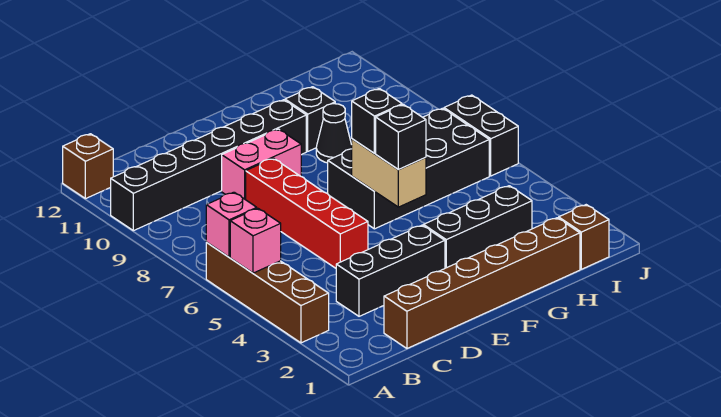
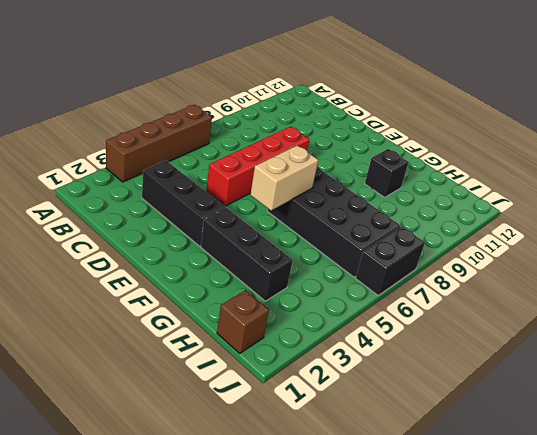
none -> black brick A10:F10 level 1
none -> brown brick A12 level 1
none -> brown brick C1:H1 level 1

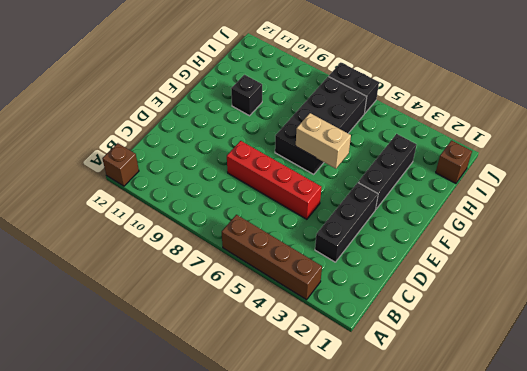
none -> black brick A10:F10 level 1
none -> brown brick C1:H1 level 1
none -> pink brick D9:E9 level 1

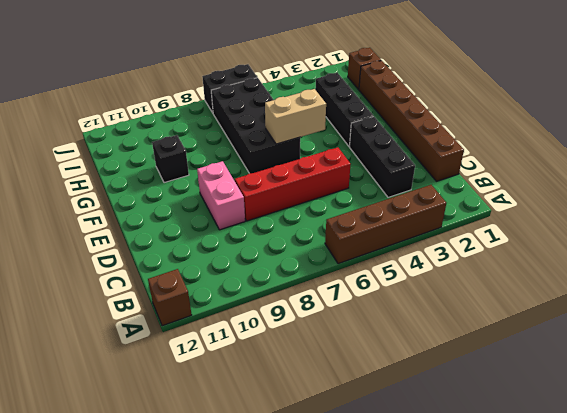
none -> black brick A10:F10 level 1
none -> black cone G9 level 1
none -> pink brick A5 level 2

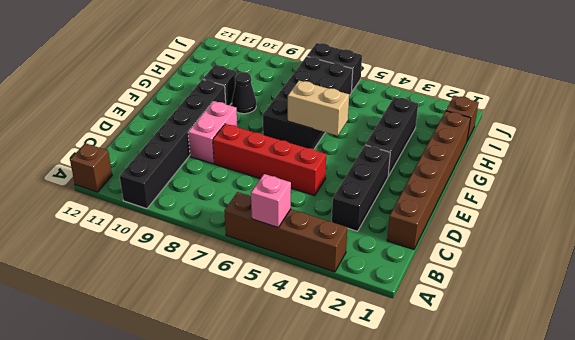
none -> pink brick A6 level 2
none -> black brick F5 level 3
none -> black brick F6 level 3

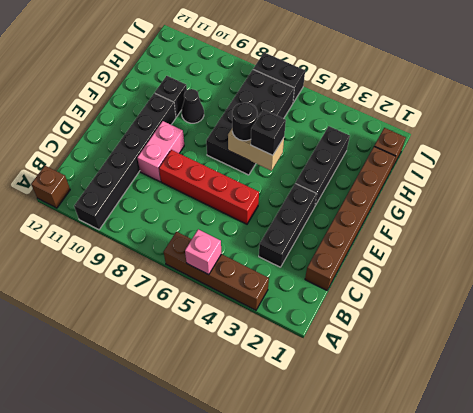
black round brick F6 level 3 -> black brick F6 level 3
none -> pink brick A6 level 2

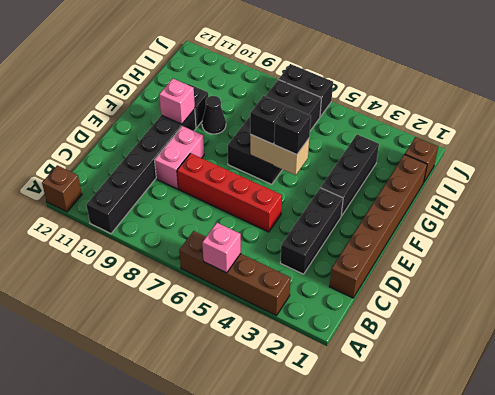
pink brick F10 level 2 -> pink brick A6 level 2

